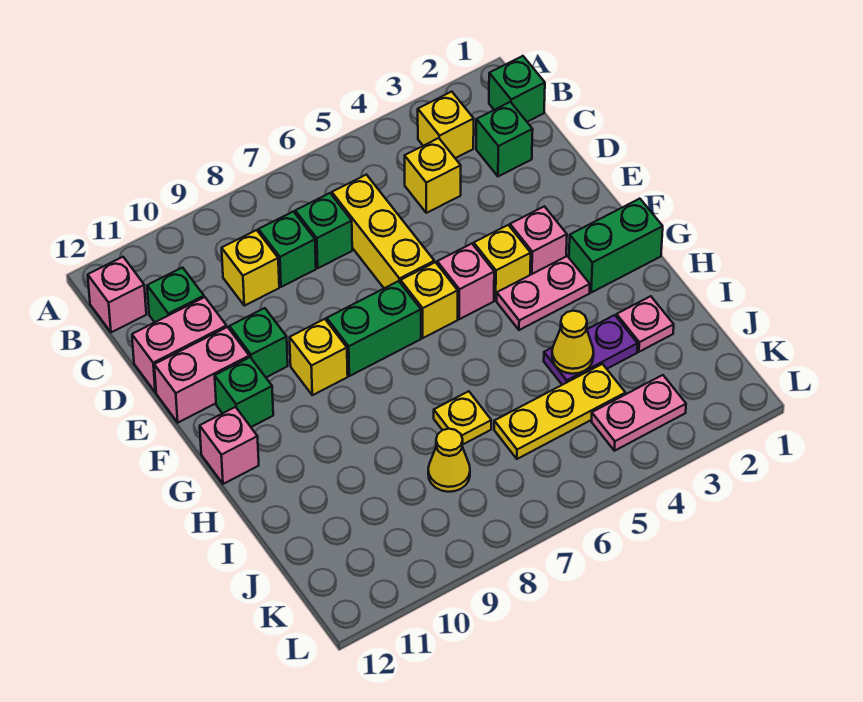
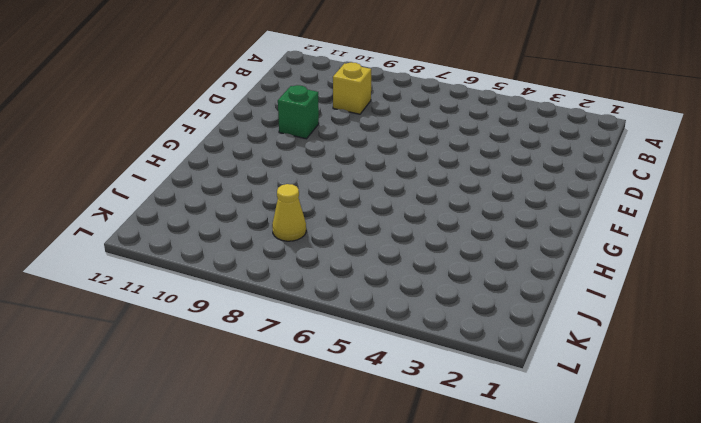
none -> green brick B1 level 1
none -> yellow brick B3 level 1
none -> pink brick B12 level 1
none -> green brick C2 level 1

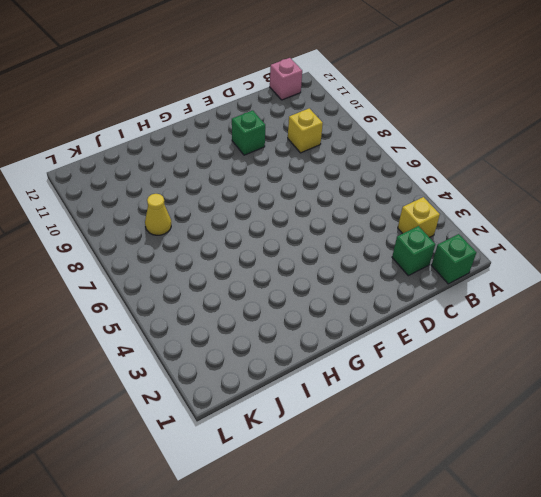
none -> yellow brick C4 level 1
none -> yellow brick C6:E6 level 1
none -> green brick C7 level 1
none -> green brick C8 level 1

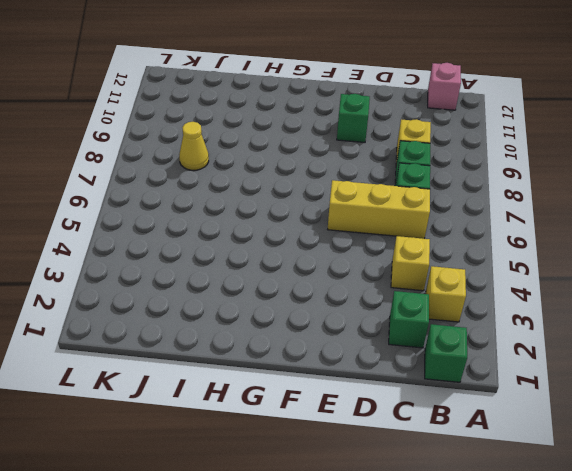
none -> green brick C11 level 1
none -> pink brick D11:D12 level 1
none -> pink brick E11:E12 level 1
none -> pink brick F3 level 1

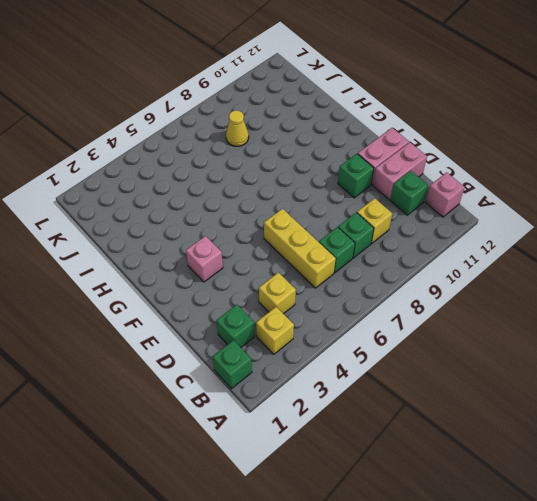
none -> yellow brick F4 level 1
none -> pink brick F5 level 1
none -> yellow brick F6 level 1
none -> green brick F7:F8 level 1

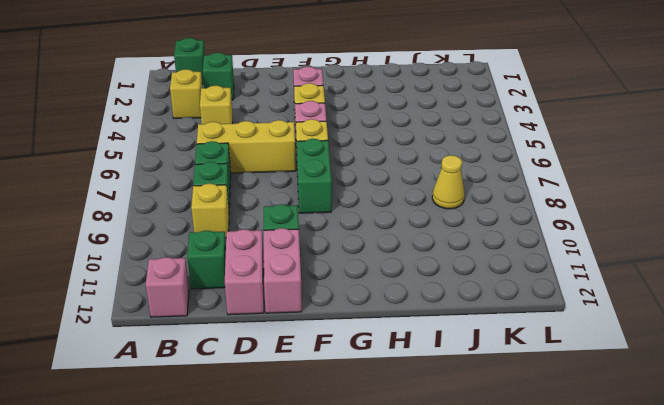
none -> yellow brick F9 level 1
none -> green brick F11 level 1
none -> green brick G1:G2 level 1
none -> pink plate G3:G4 level 1

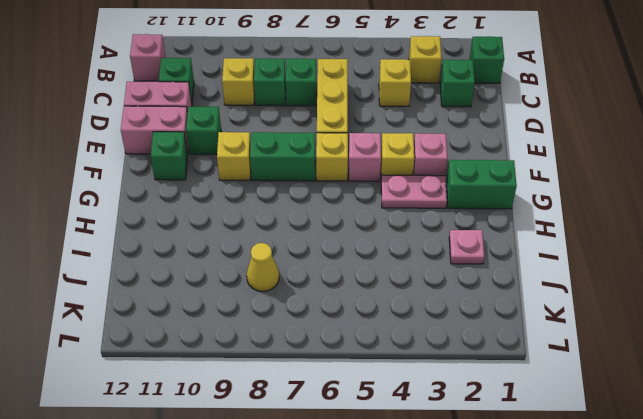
none -> pink brick G12 level 1
none -> purple plate I3:I4 level 1
none -> yellow plate I7 level 1
none -> yellow plate J4:J6 level 1

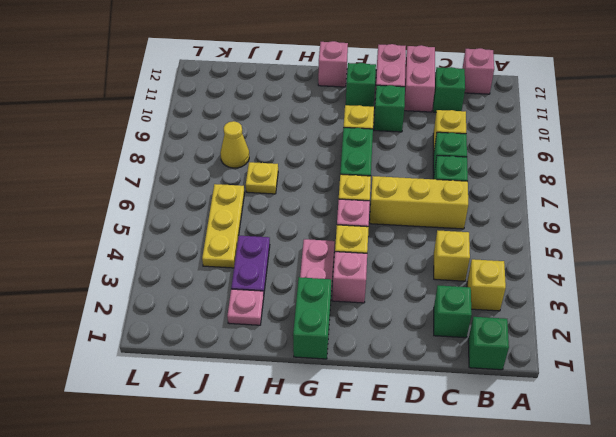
none -> pink plate K3:K4 level 1
none -> yellow cone I4 level 2

